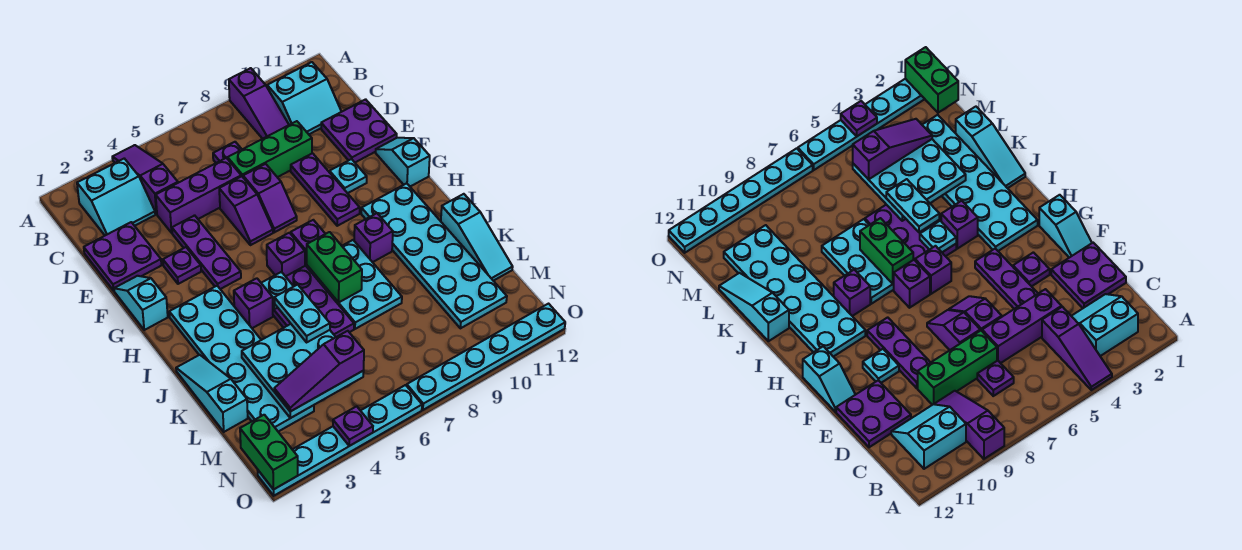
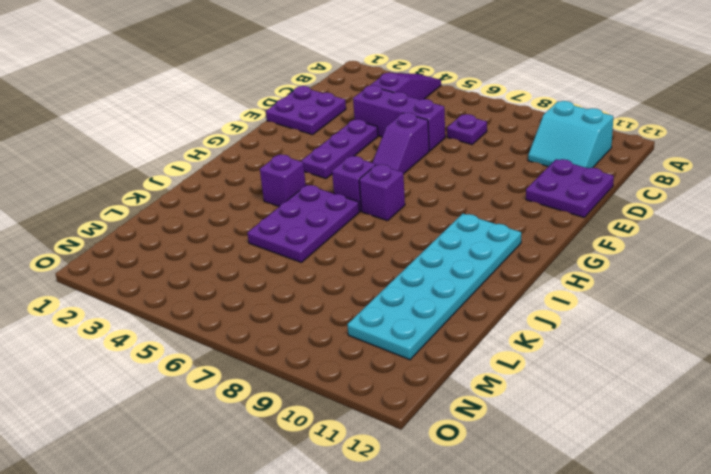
none -> purple slope A9:C9 level 1 top A
none -> cyan slope B2:C3 level 1 top B
none -> green brick D7:D9 level 1
none -> purple slope E7:F7 level 1 top E

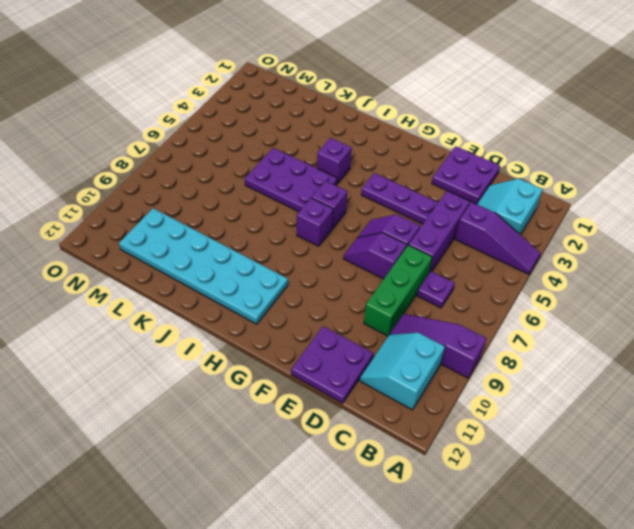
none -> purple plate E9:G9 level 1
none -> cyan slope F1:G1 level 1 top G
none -> purple plate F3 level 1
none -> cyan plate F10 level 1

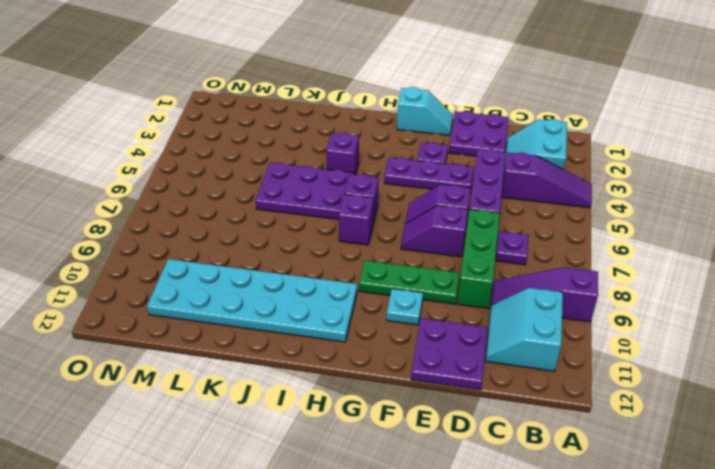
green plate E9:G9 level 1 -> purple plate E9:G9 level 1
none -> cyan slope F12:G12 level 1 top G
none -> cyan plate H2:M3 level 1
none -> cyan plate I7:K8 level 1
none -> purple brick I9 level 1

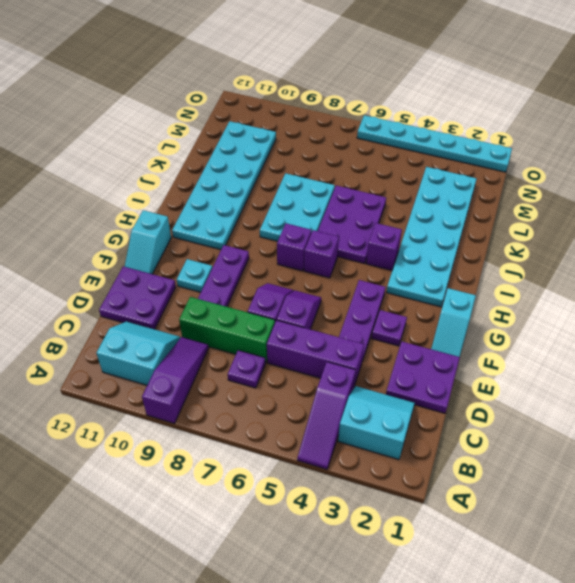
none -> purple brick I9 level 1
none -> cyan slope J1:L1 level 1 top L
none -> cyan slope J12:L12 level 1 top J
none -> cyan plate O7:O12 level 1

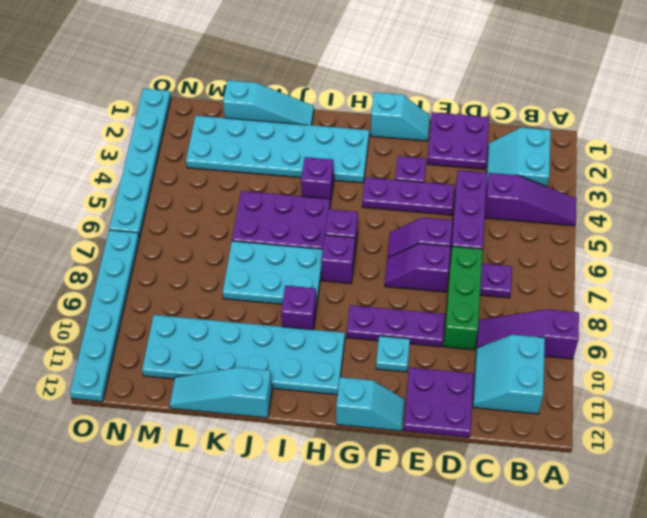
none -> cyan plate I5 level 2
none -> green brick I7:J7 level 2
none -> cyan plate K3:M5 level 2
none -> green brick N1:O1 level 2

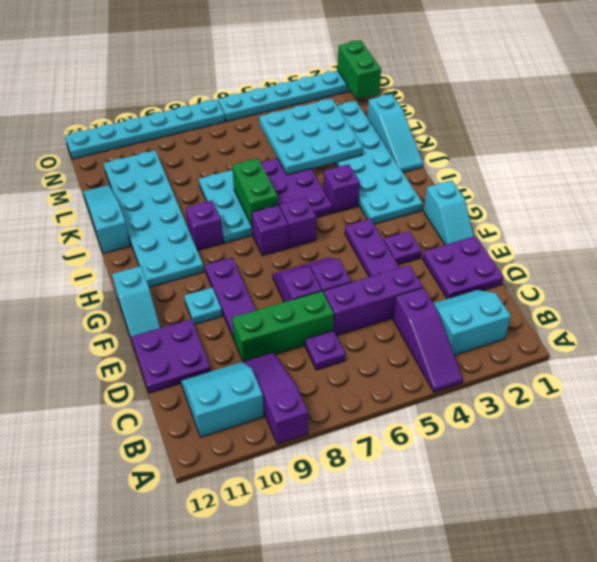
none -> cyan plate I5 level 2
none -> purple plate O4 level 2
none -> cyan plate J5:K5 level 3
none -> purple slope M3:M5 level 3 top 5

